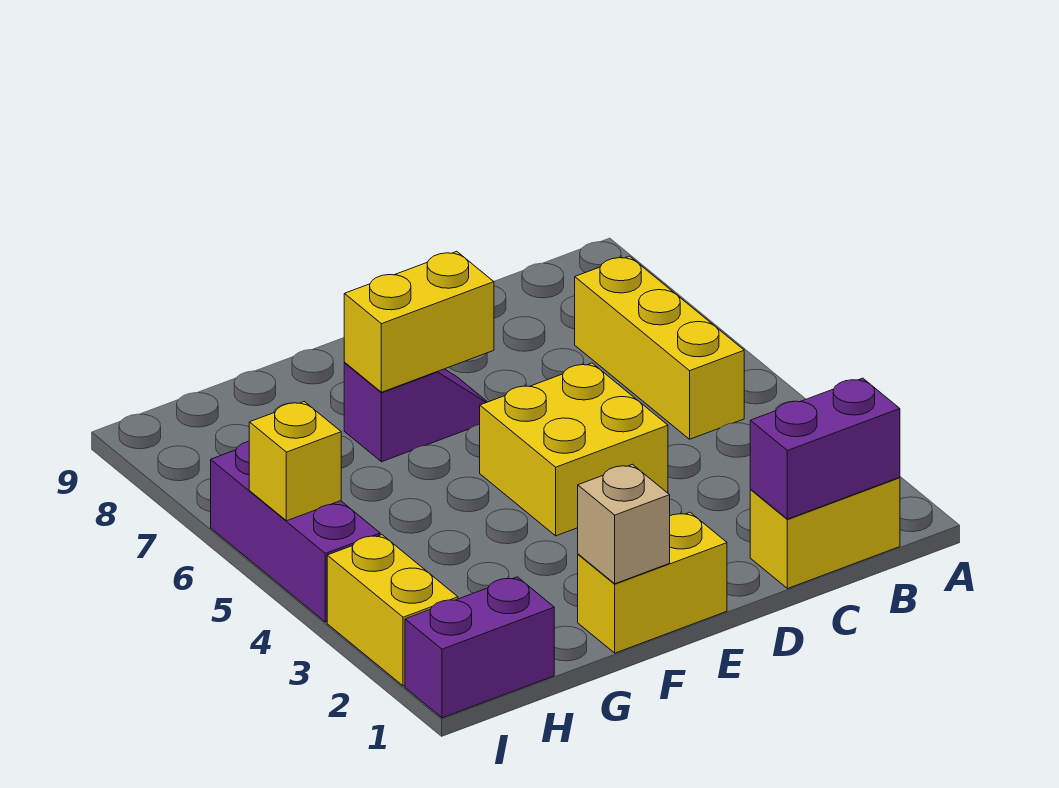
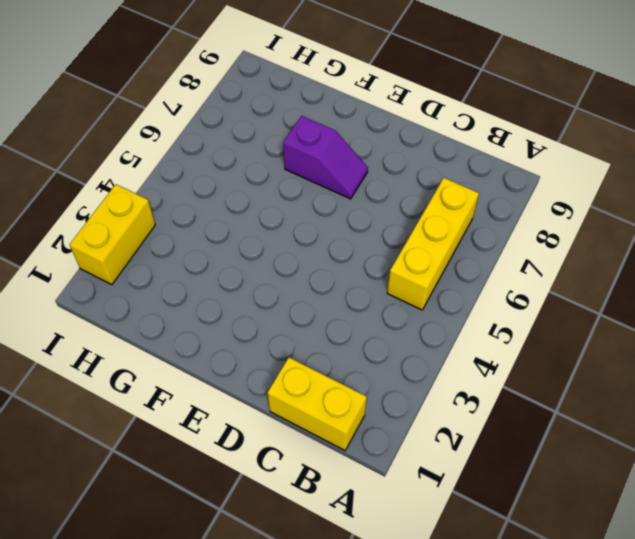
none -> yellow brick D4:E5 level 1
none -> yellow brick E1:F1 level 1
none -> purple brick H1:I1 level 1

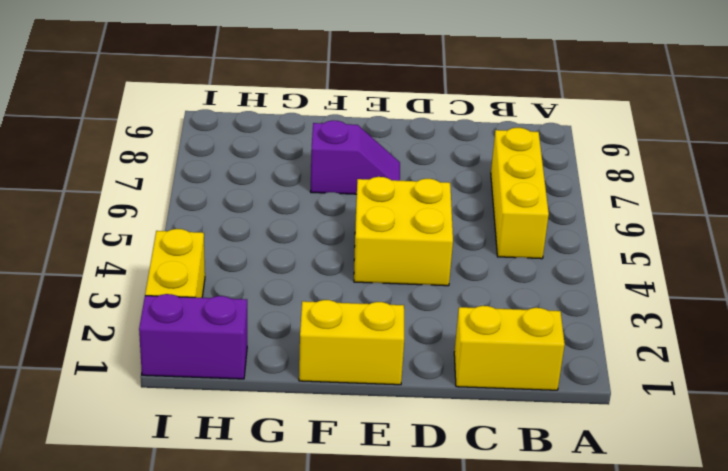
none -> purple brick I4:I6 level 1
none -> purple brick B1:C1 level 2
none -> yellow brick E7:F7 level 2

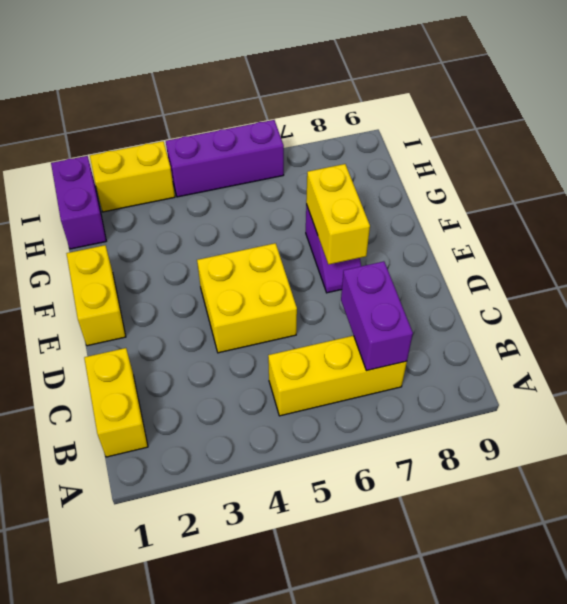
purple brick B7:C7 level 2 -> purple brick B1:C1 level 2
none -> tan brick F1 level 2
none -> yellow brick I5 level 2

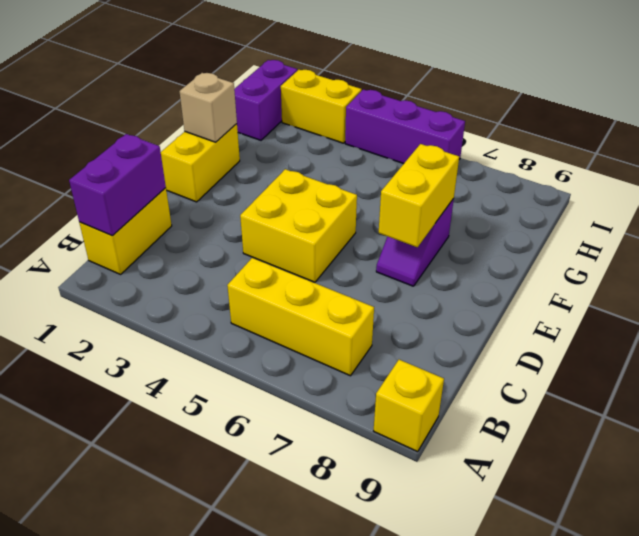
yellow brick A9 level 1 -> yellow brick I5 level 2

